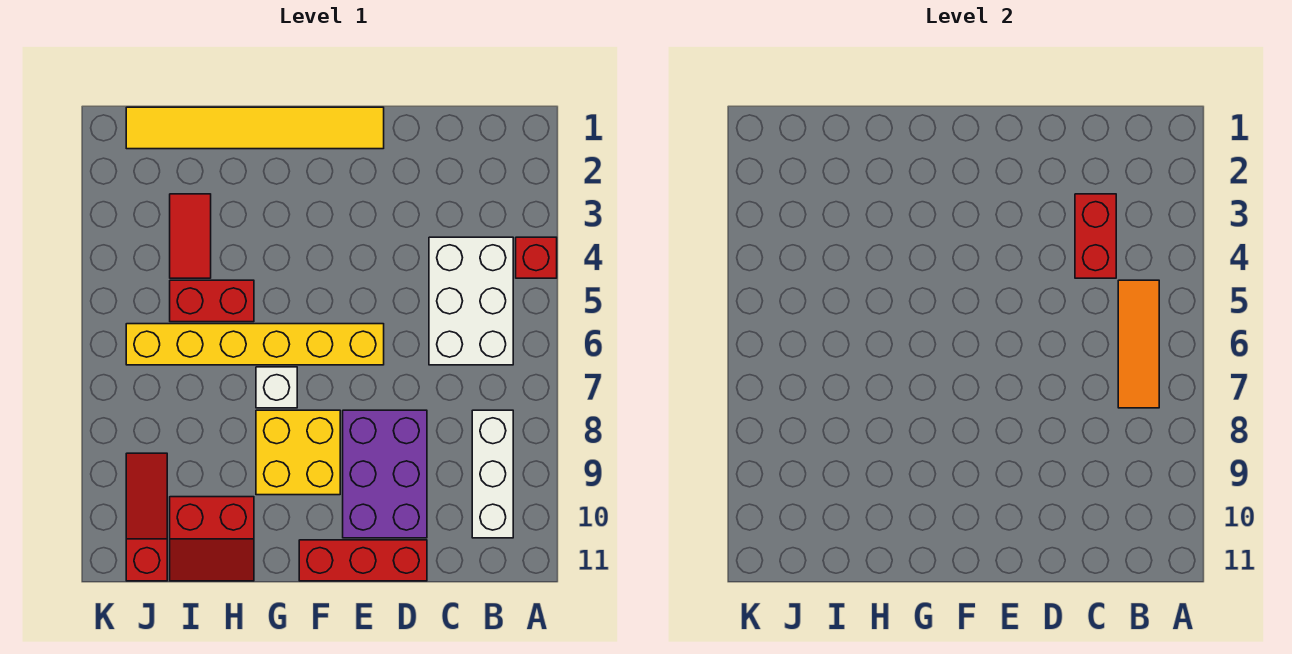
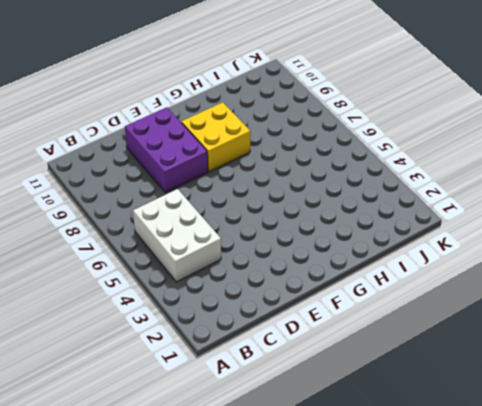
none -> red brick A4 level 1
none -> white brick B8:B10 level 1
none -> red brick D11:F11 level 1

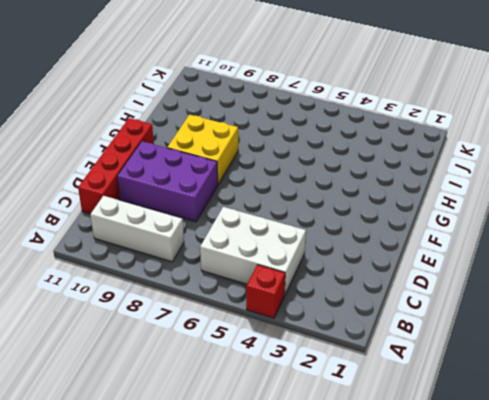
red brick C11:F11 level 1 -> red brick D11:F11 level 1
none -> yellow tile E1:J1 level 1
none -> yellow brick E6:J6 level 1
none -> white brick G7 level 1

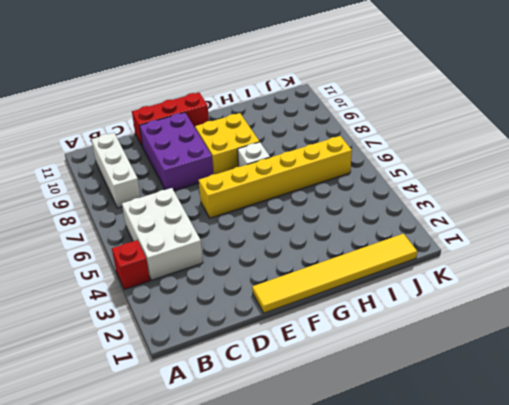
none -> red brick H5:I5 level 1
none -> red slope H10:I11 level 1 top 10
none -> red tile I3:I4 level 1

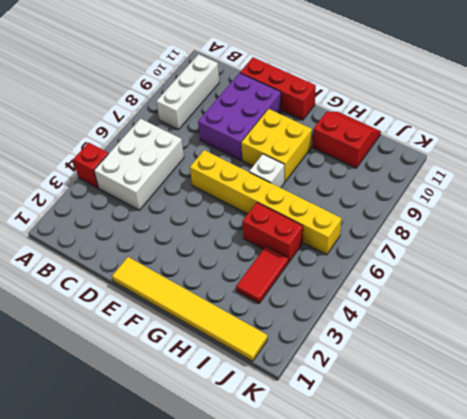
none -> red slope J9:J11 level 1 top 11
none -> orange tile B5:B7 level 2
none -> red brick C3:C4 level 2

